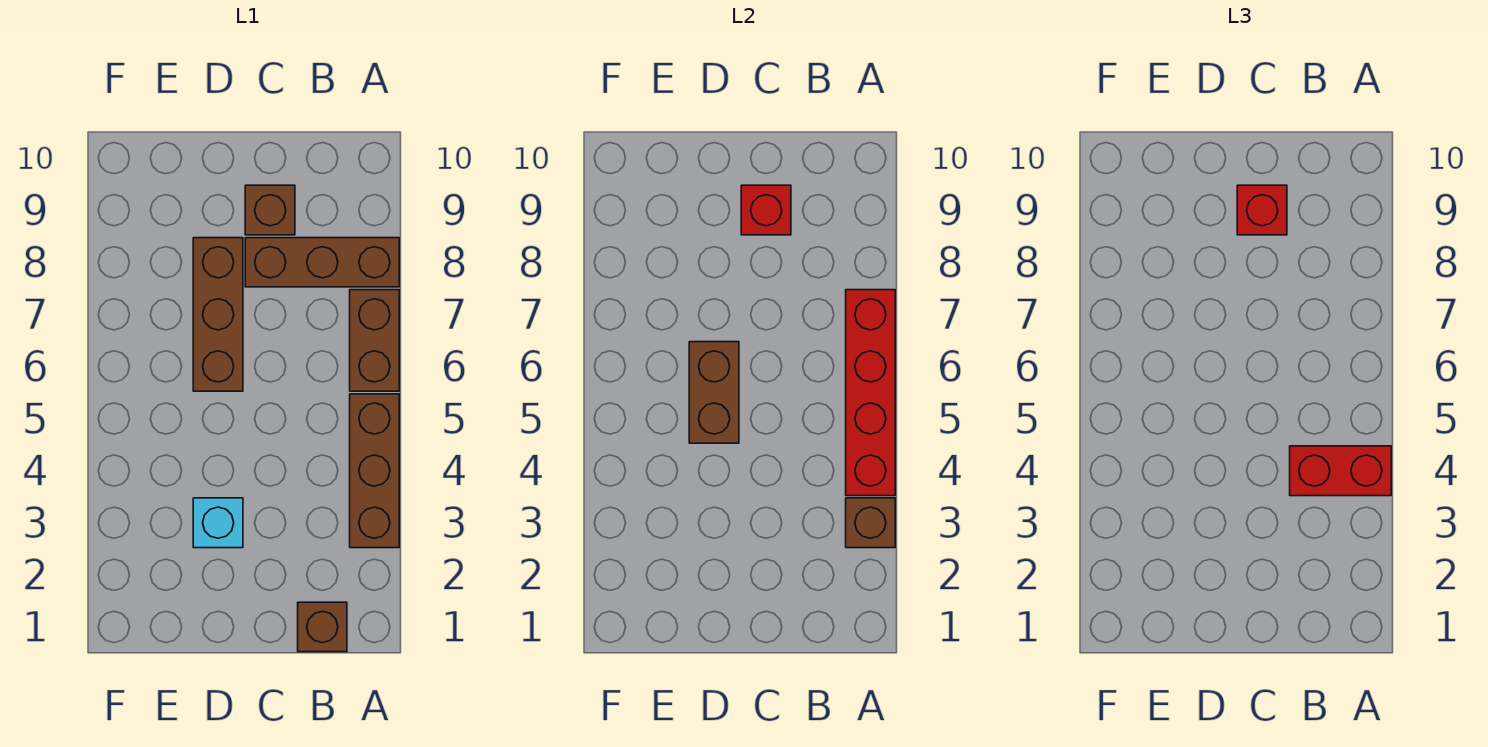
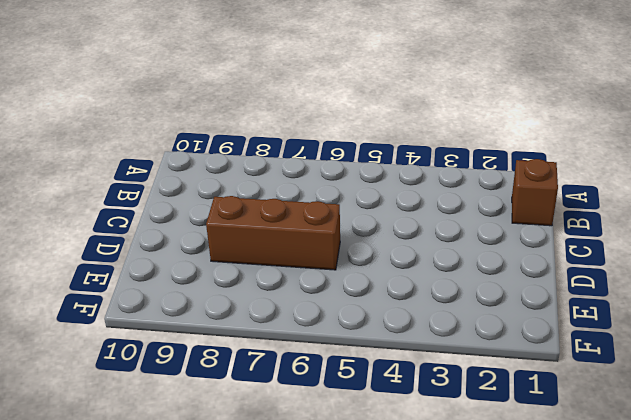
none -> brown brick A3:A5 level 1
none -> brown brick A6:A7 level 1
none -> brown brick A8:C8 level 1

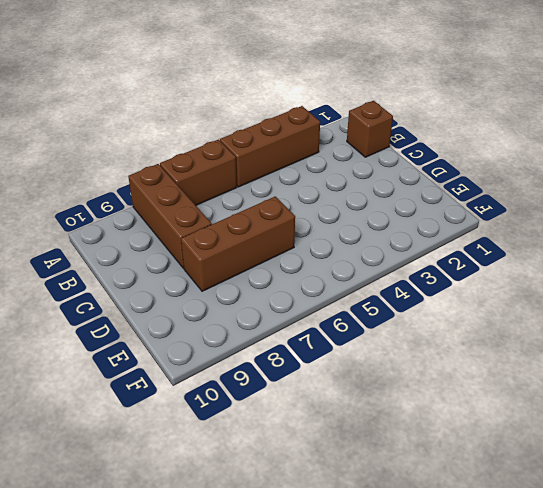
none -> brown brick C9 level 1
none -> cyan brick D3 level 1
none -> brown brick A3 level 2

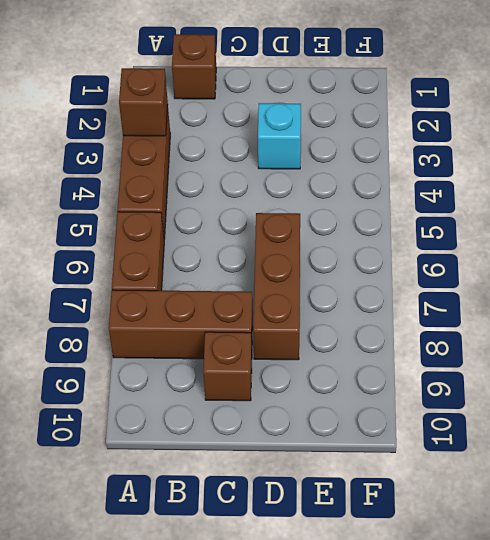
none -> red brick A4:A7 level 2
none -> red brick C9 level 2
none -> brown brick D5:D6 level 2

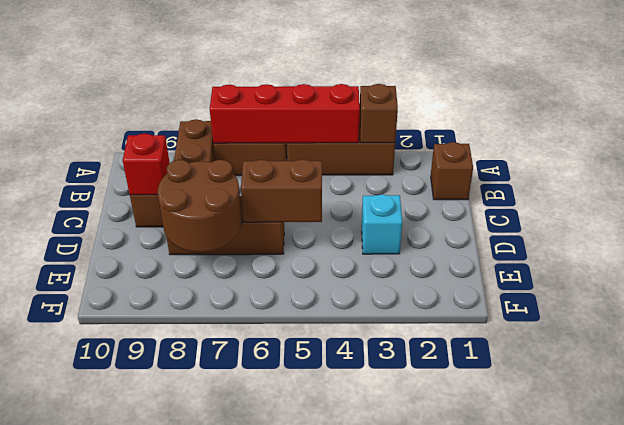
brown round brick D7:E8 level 2 -> none
none -> red brick A4:B4 level 3
none -> red brick C9 level 3

